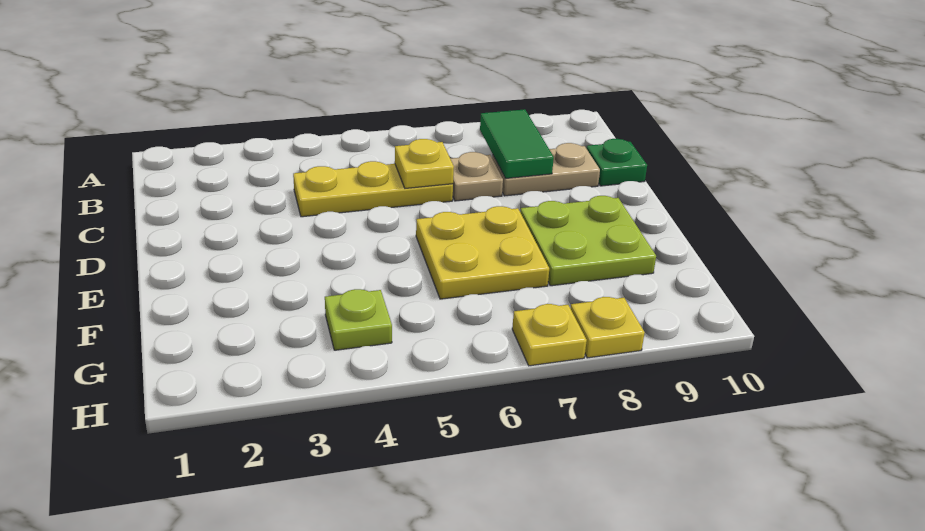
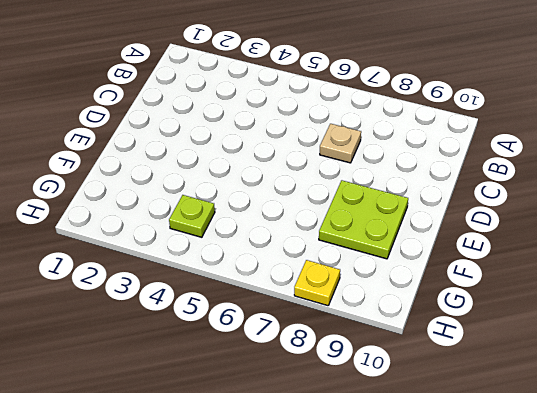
none -> yellow plate C4:C6 level 1
none -> tan plate C8:C9 level 1

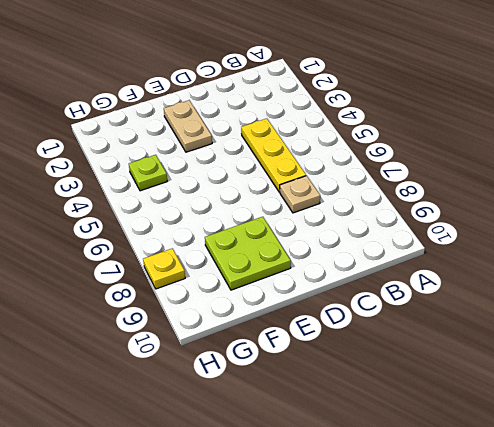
tan plate E2:E3 level 1 -> tan plate C8:C9 level 1
none -> green plate C10 level 1
none -> yellow plate E6:F7 level 1

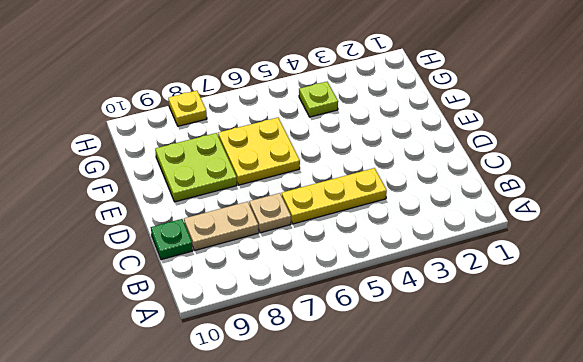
none -> yellow plate H7 level 1
none -> green tile B8:C8 level 2

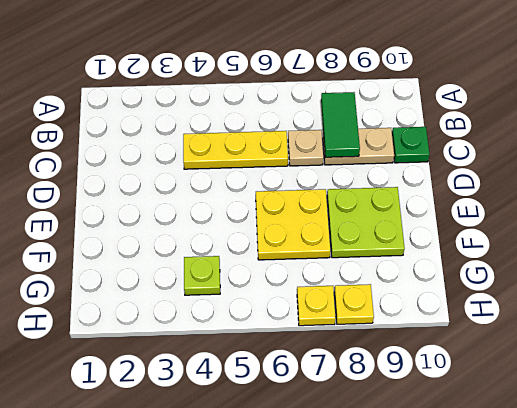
none -> yellow plate C6 level 2

